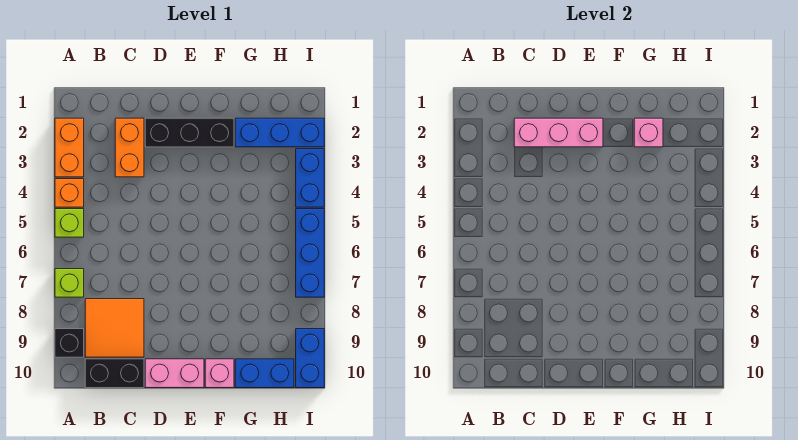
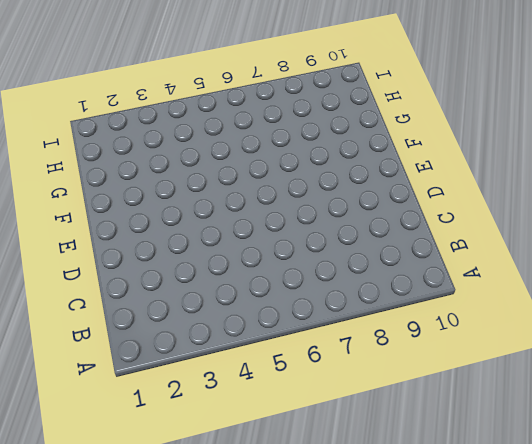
none -> orange brick A2:A3 level 1
none -> orange brick A4 level 1
none -> lime brick A5 level 1

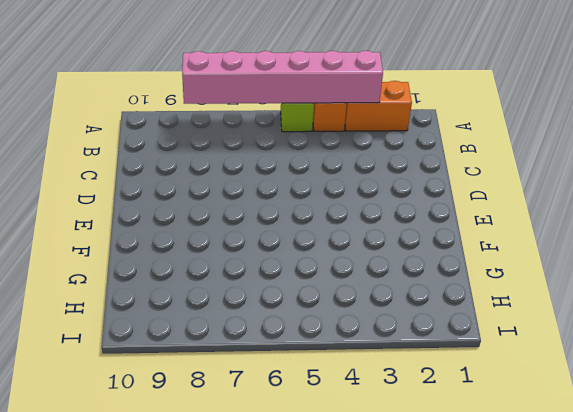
pink brick A3:A8 level 2 -> none
none -> lime brick A7 level 1
none -> black brick A9 level 1
none -> orange tile B8:C9 level 1

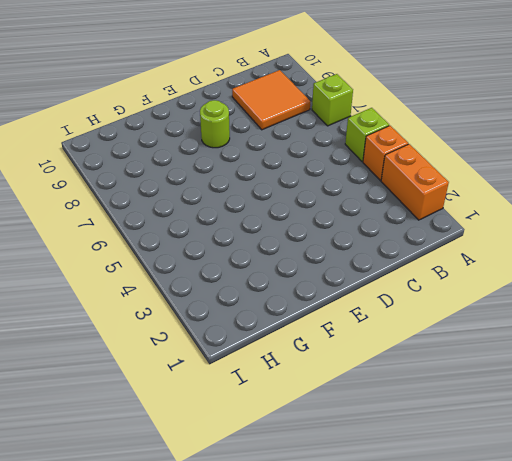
lime round brick E8 level 1 -> none
none -> black brick A9 level 1
none -> black brick B10:C10 level 1
none -> orange brick C2:C3 level 1

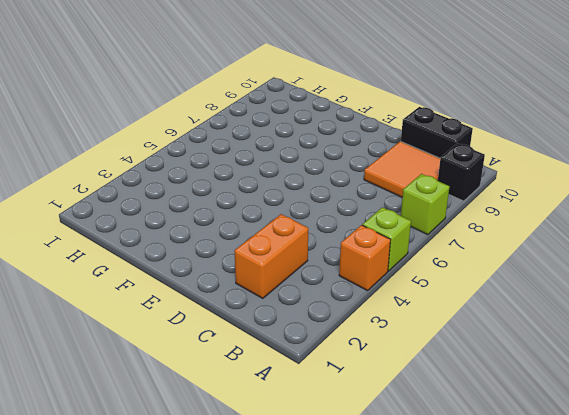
none -> orange brick A2:A3 level 1
none -> black brick D2:F2 level 1
none -> pink brick D10:E10 level 1

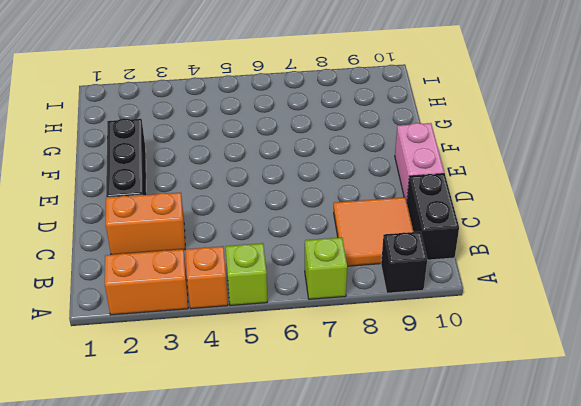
none -> pink brick F10 level 1
none -> blue brick G2:I2 level 1
none -> blue brick G10:H10 level 1

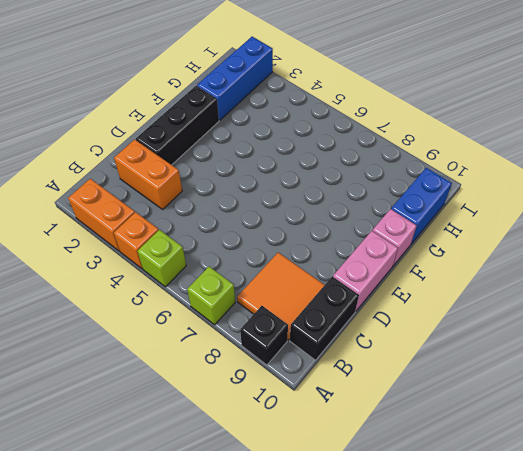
none -> blue brick I3:I4 level 1
none -> blue brick I5:I7 level 1
none -> blue brick I9:I10 level 1

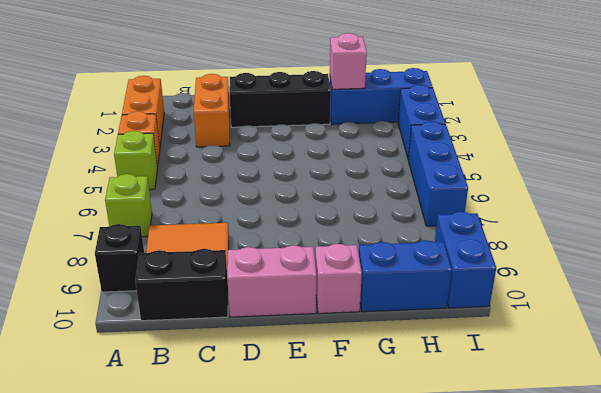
none -> pink brick C2:E2 level 2

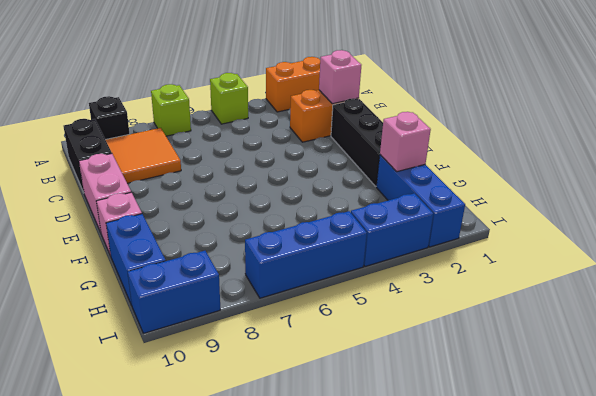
pink brick C2 level 2 -> pink brick C2:E2 level 2
none -> orange brick A4 level 1

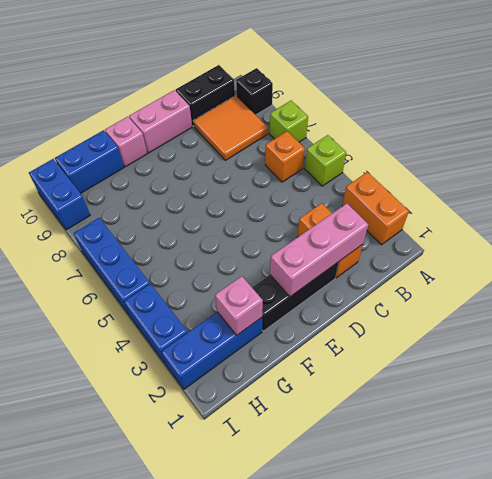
orange brick B6 level 1 -> orange brick A4 level 1

